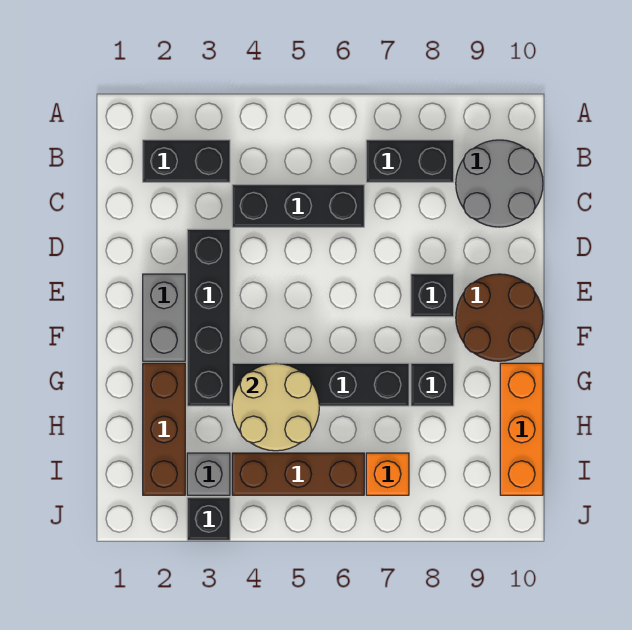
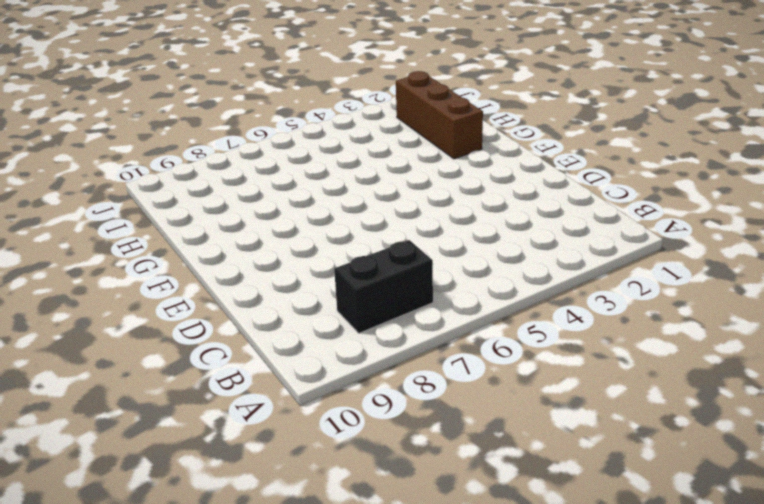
none -> black brick B2:B3 level 1
none -> grey round brick B9:C10 level 1
none -> black brick C4:C6 level 1

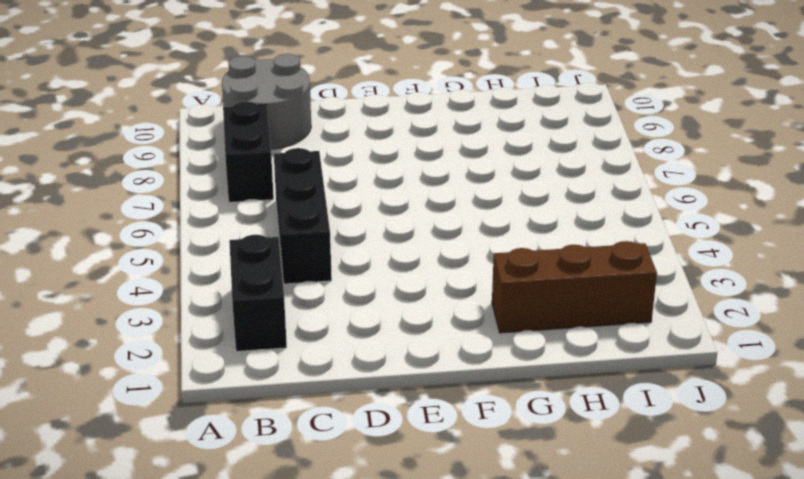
none -> black brick D3:G3 level 1
none -> grey brick E2:F2 level 1
none -> black brick E8 level 1

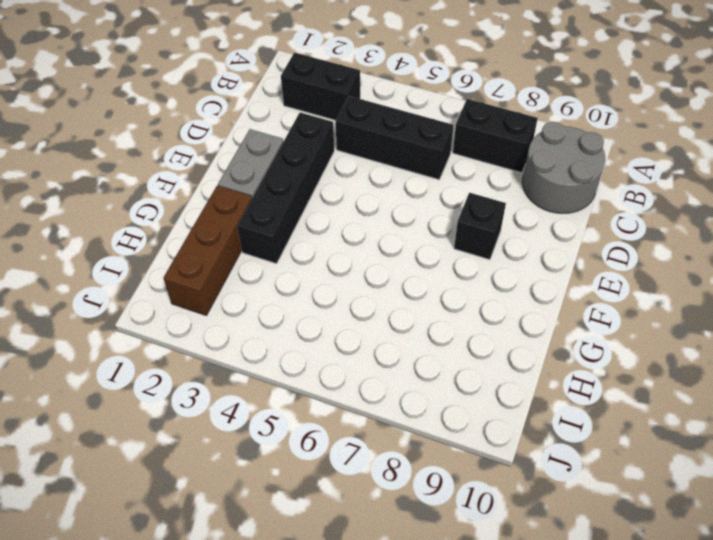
none -> brown round brick E9:F10 level 1
none -> black brick G4:G7 level 1
none -> black brick G8 level 1

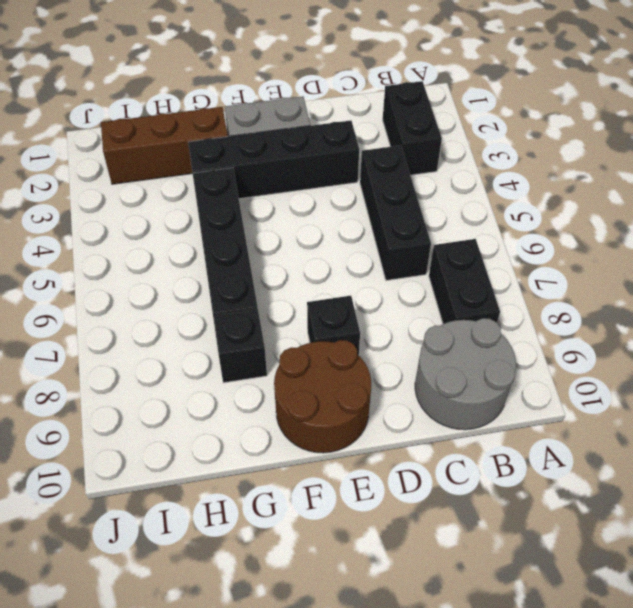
none -> orange brick G10:I10 level 1
none -> grey brick I3 level 1
none -> brown brick I4:I6 level 1

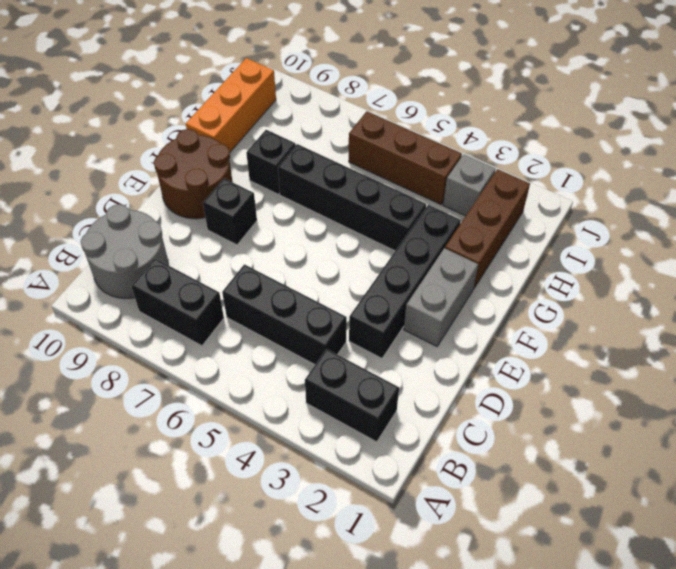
none -> orange brick I7 level 1
none -> black brick J3 level 1
none -> tan round brick G4:H5 level 2

